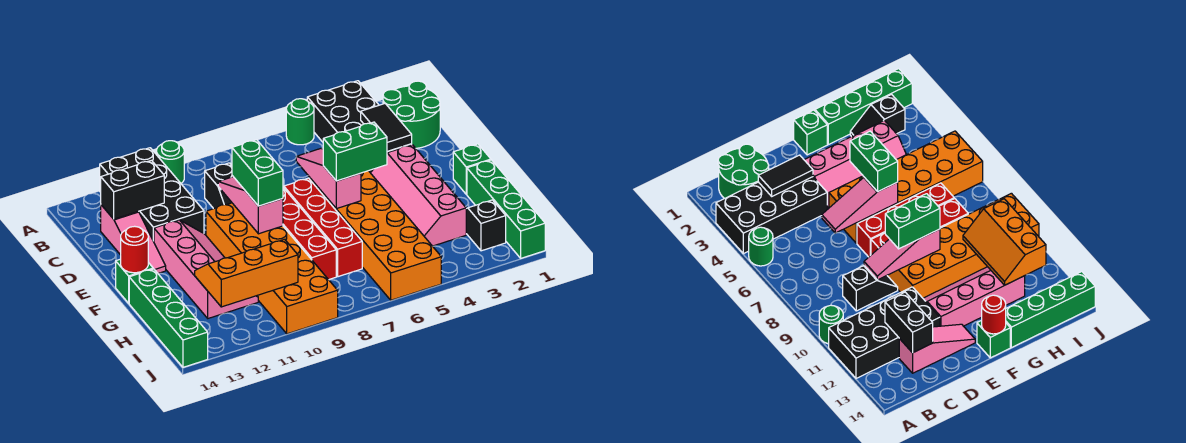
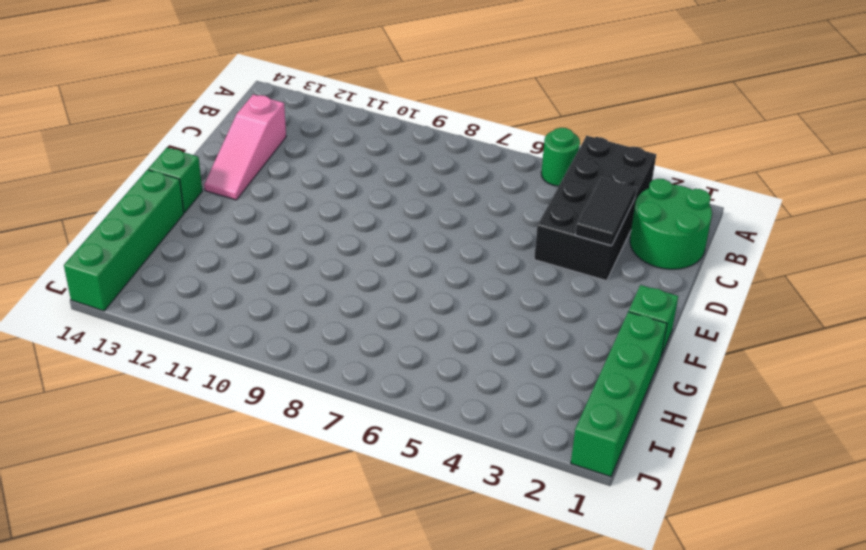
none -> green round brick A10 level 1
none -> black brick A11:D12 level 1
none -> black slope C9:D9 level 1 top C

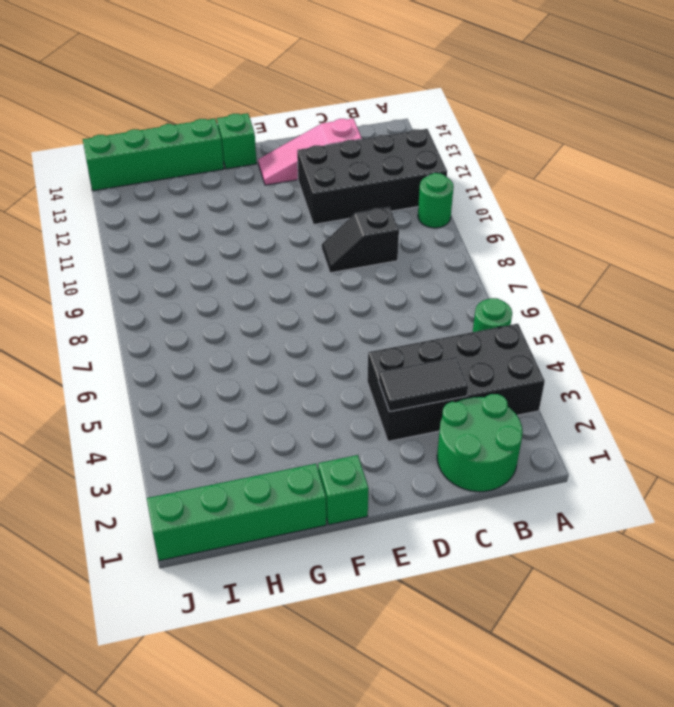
none -> pink slope E3:H4 level 1 top 3
none -> orange brick E5:J6 level 1
none -> red brick E7:H7 level 1

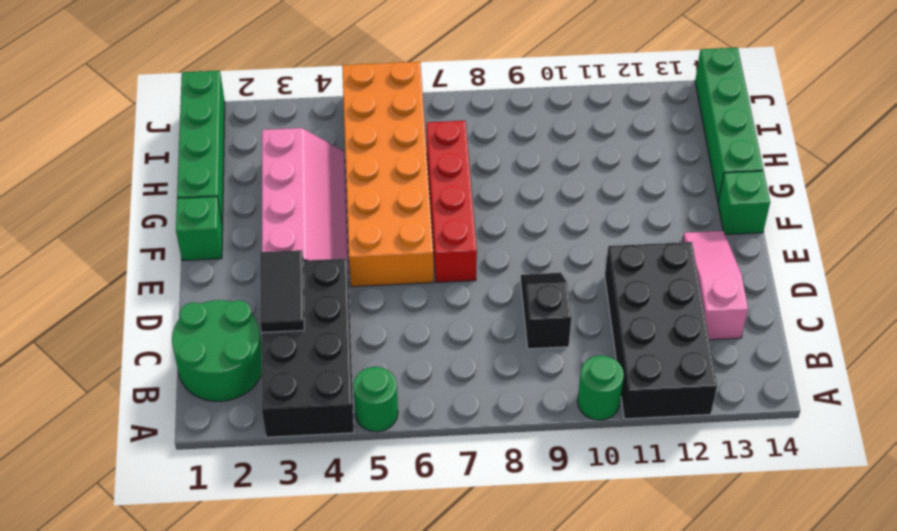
none -> red brick E8:H8 level 1
none -> orange brick E9:J10 level 1
none -> pink slope E11:H12 level 1 top 12

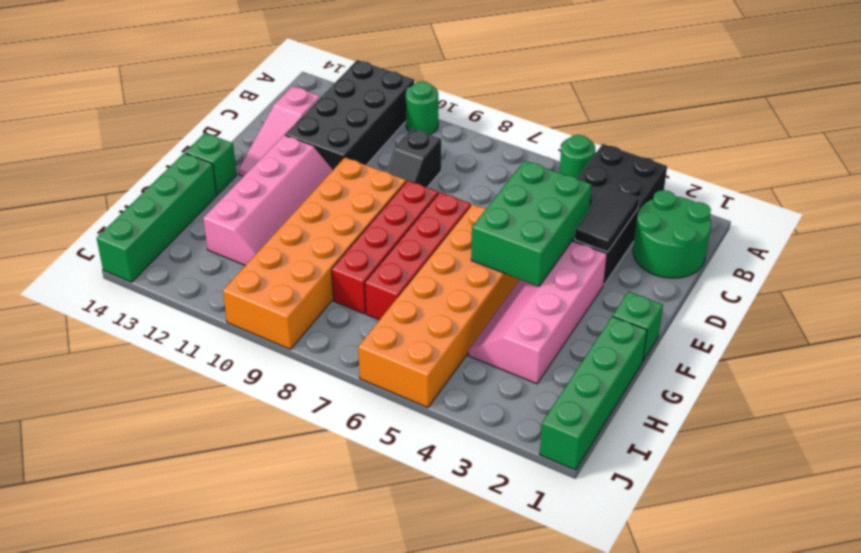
green brick D4:F5 level 2 -> none
none -> black slope H2:I2 level 1 top I
none -> black brick C12:C13 level 2
none -> pink slope D6:F6 level 2 top F

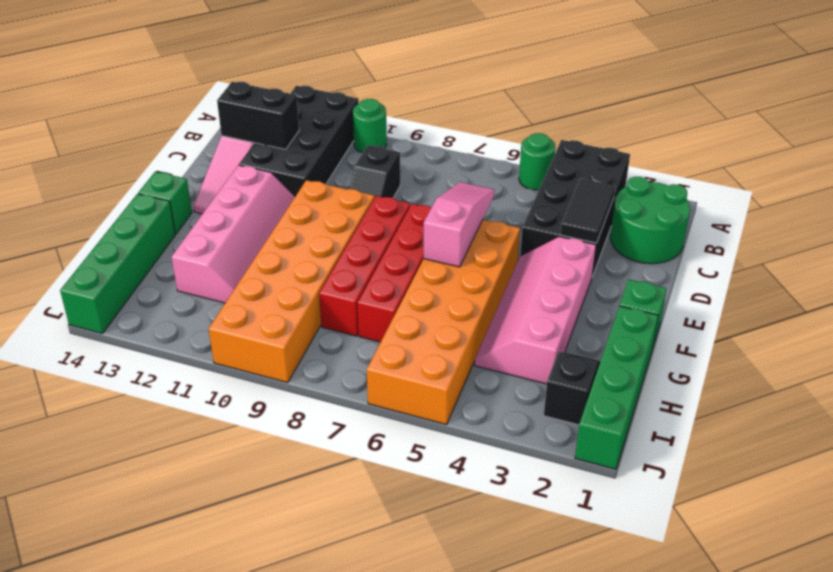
none -> pink slope D9:F9 level 2 top F
none -> red round brick F14 level 2
none -> orange slope H10:I12 level 2 top I

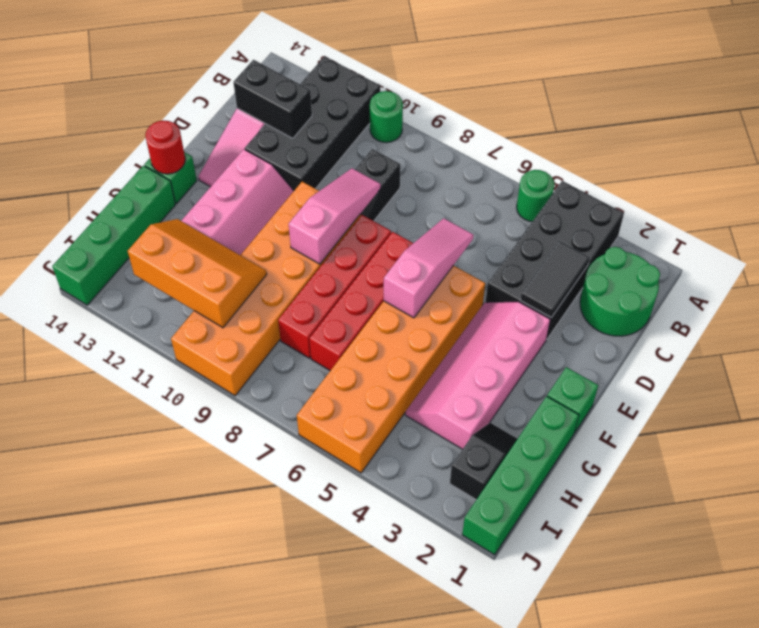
none -> green brick E9:F9 level 3
none -> green brick F5:F6 level 3

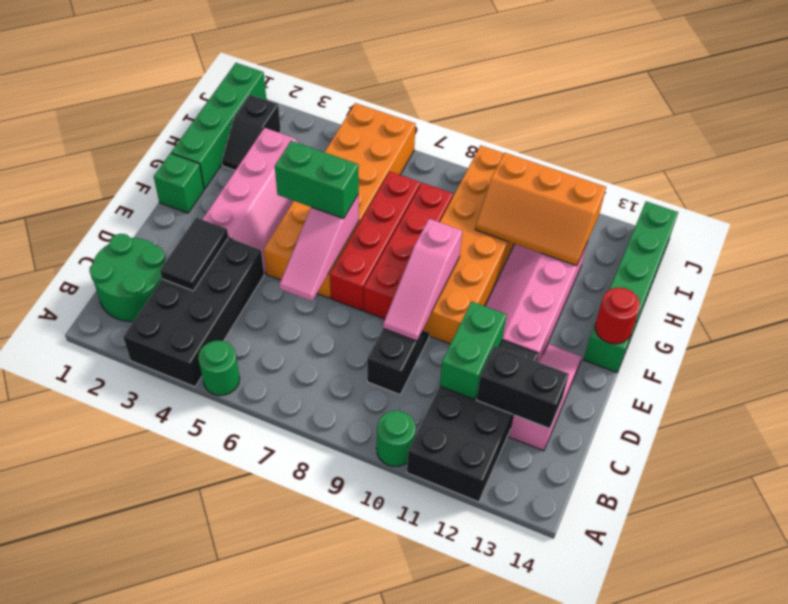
green brick C11:D11 level 2 -> green brick E9:F9 level 3

